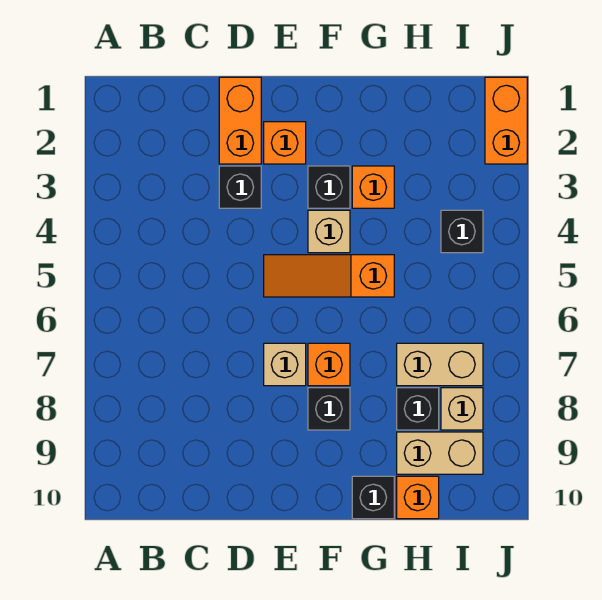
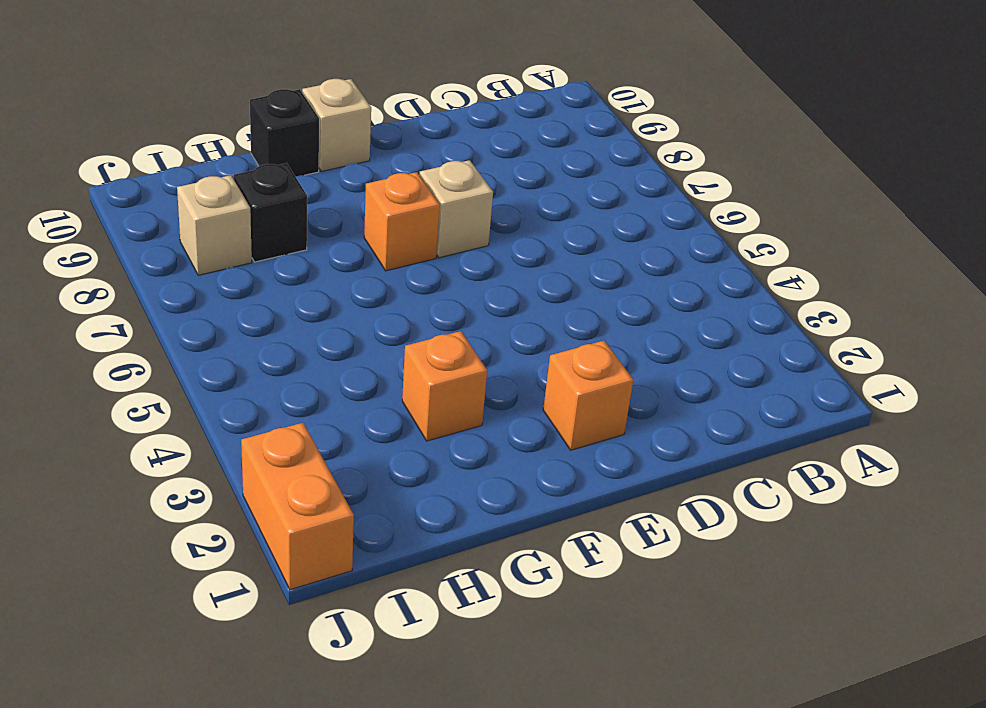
tan brick F10 level 1 -> tan brick F4 level 1
none -> orange brick D1:D2 level 1
none -> black brick D3 level 1
none -> orange slope E5:G5 level 1 top G

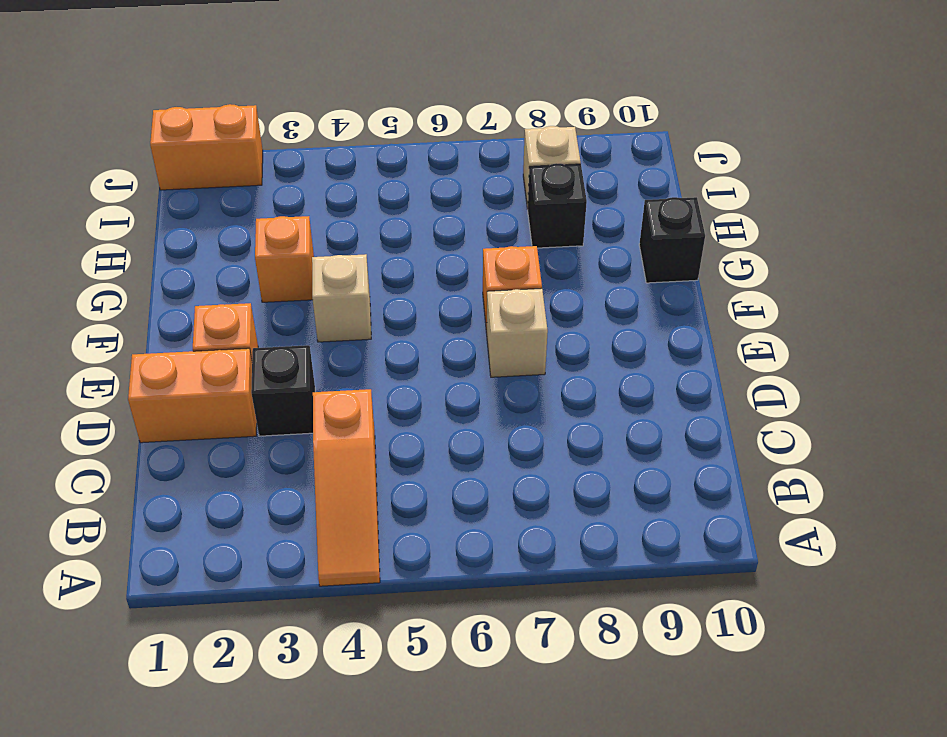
orange slope A4:C4 level 1 top C -> orange slope E5:G5 level 1 top G
none -> black brick F3 level 1
none -> black brick F8 level 1
none -> tan brick H7:I7 level 1

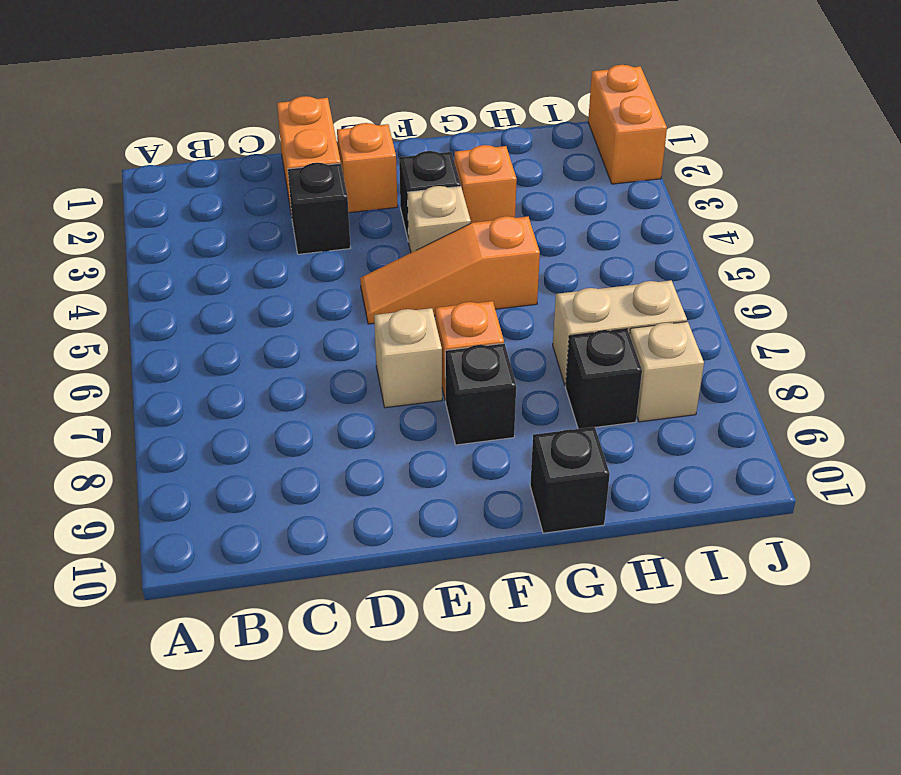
none -> tan brick H9:I9 level 1
none -> orange brick H10 level 1
none -> black brick I4 level 1

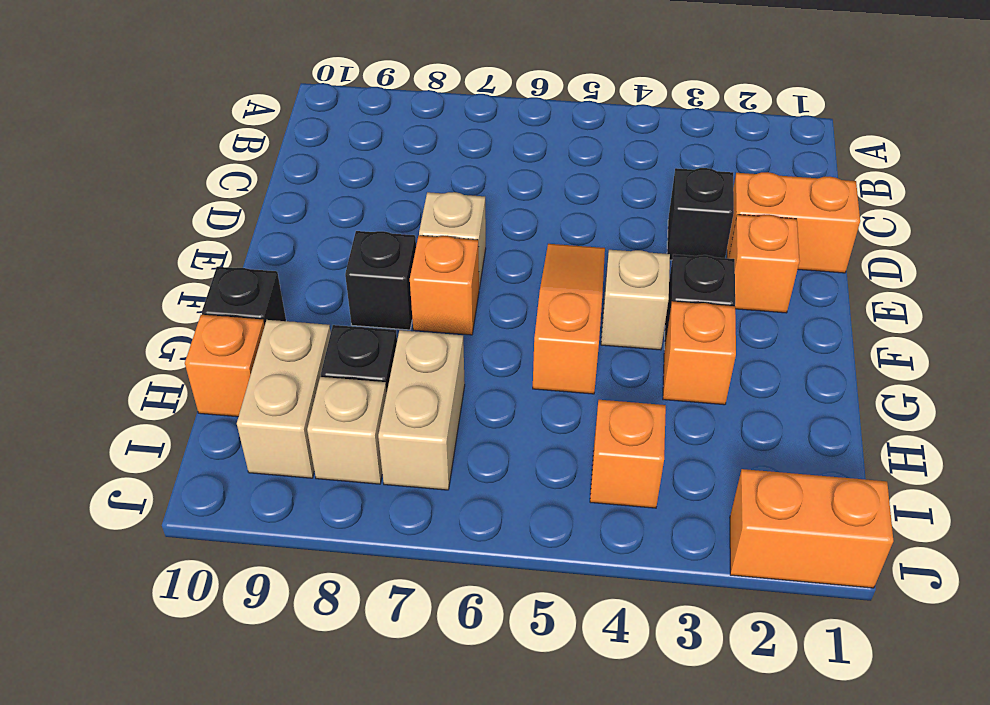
orange brick I4 level 1 -> black brick I4 level 1

